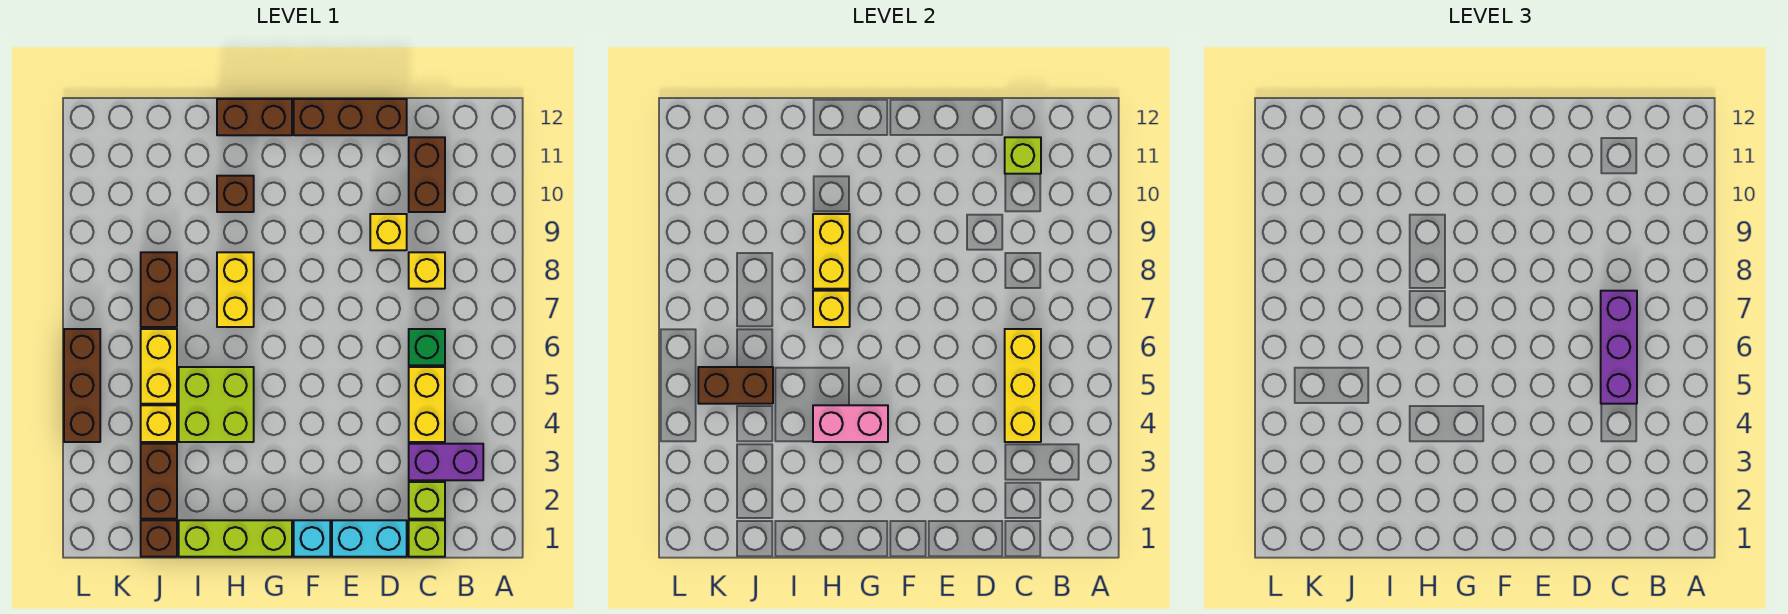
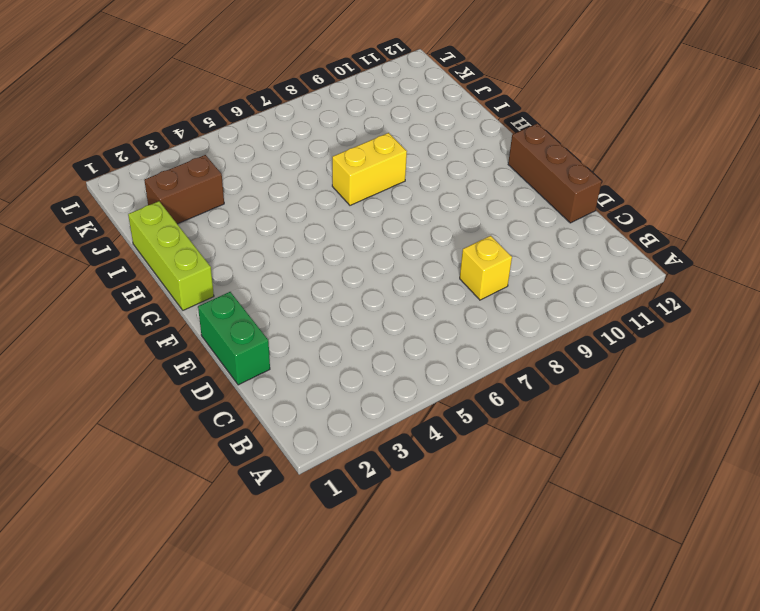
green brick D1:E1 level 1 -> cyan brick D1:E1 level 1
none -> purple brick B3:C3 level 1
none -> lime brick C1 level 1
none -> lime brick C2 level 1

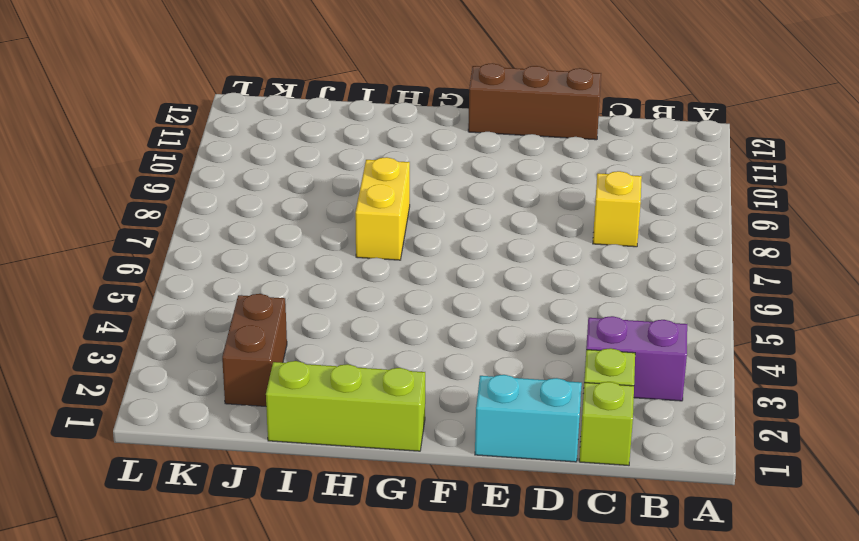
none -> yellow brick C4:C5 level 1
none -> green brick C6 level 1
none -> brown brick C10:C11 level 1

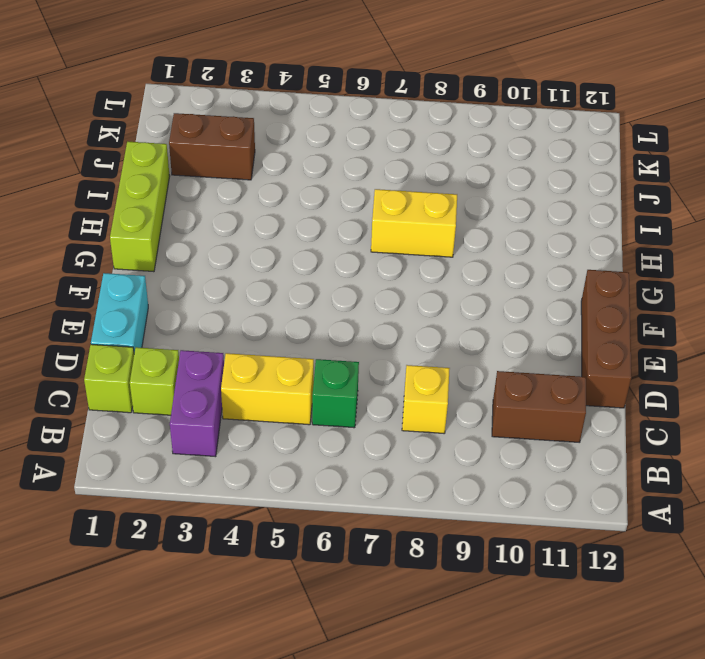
none -> yellow brick D9 level 1
none -> cyan brick F1 level 1
none -> brown brick G12:H12 level 1

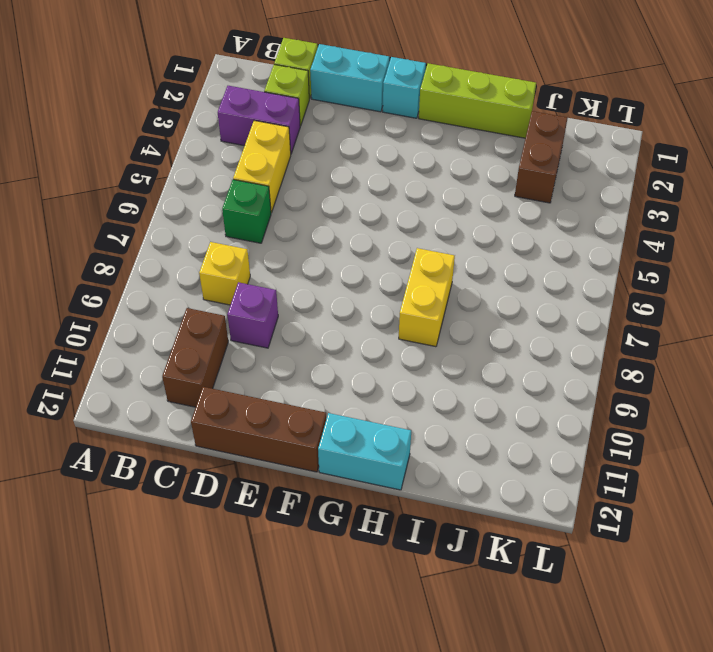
purple brick D9 level 1 -> yellow brick D9 level 1
cyan brick G12:H12 level 1 -> brown brick G12:H12 level 1
none -> lime brick H4:I5 level 1
none -> brown brick H10 level 1
none -> brown brick J1 level 1

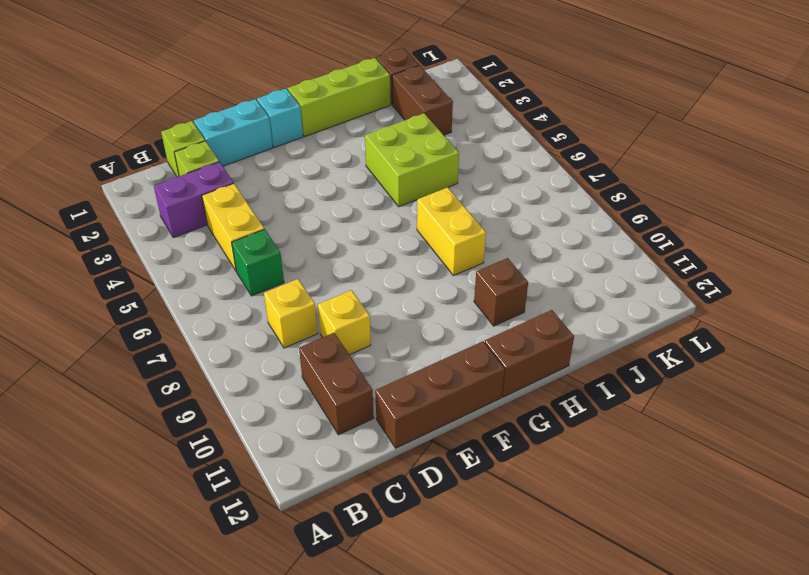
none -> yellow brick J4 level 1
none -> yellow brick J5:J6 level 1
none -> brown brick J7:J8 level 1

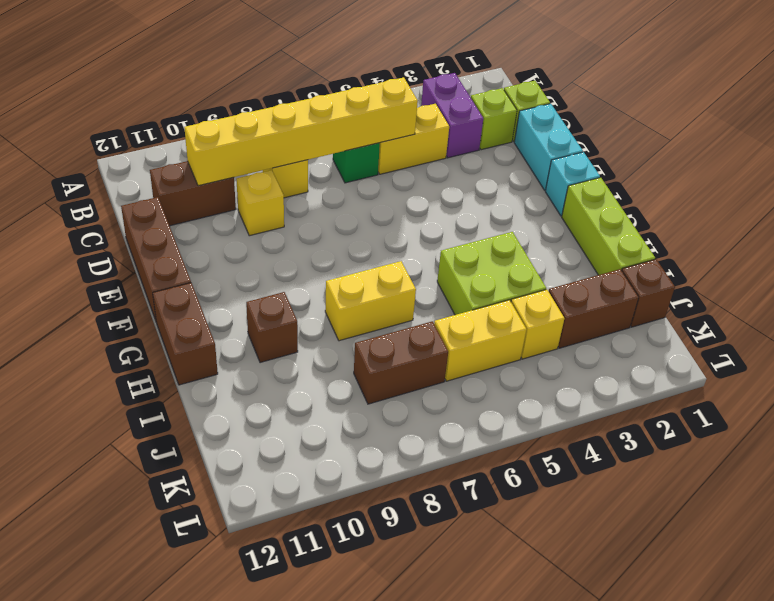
yellow brick C5:C10 level 2 -> yellow brick C4:C6 level 2
none -> brown brick L4:L6 level 1
none -> lime brick C11 level 2
none -> pink brick G4:H4 level 2

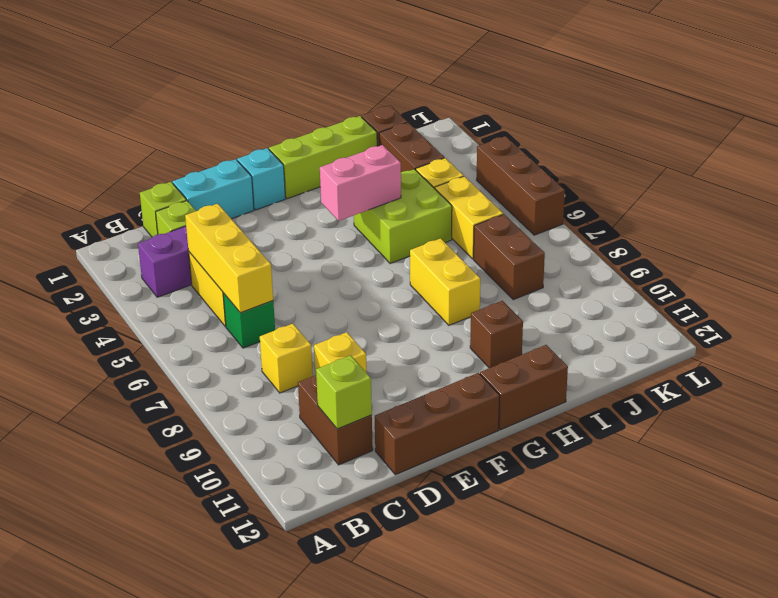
none -> yellow brick H7 level 2
none -> yellow brick H8:H9 level 2
none -> brown brick J5:K5 level 2

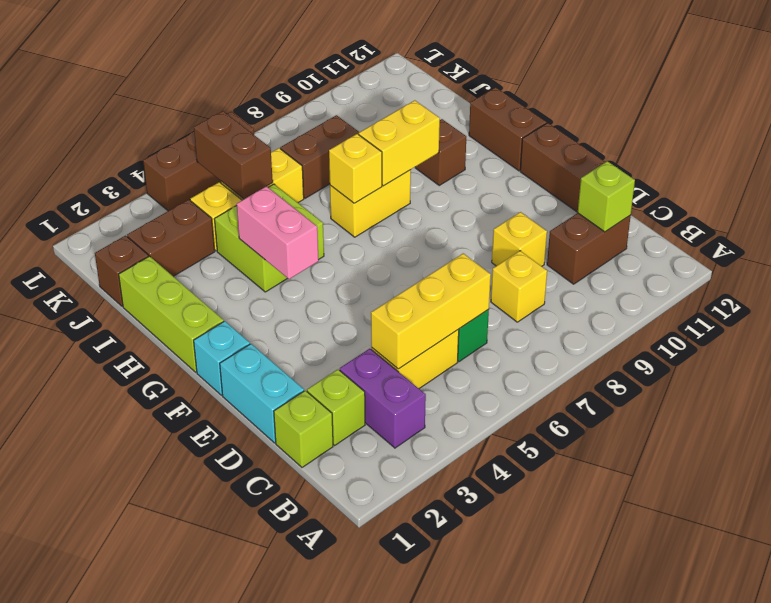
none -> purple brick C5:C7 level 3

